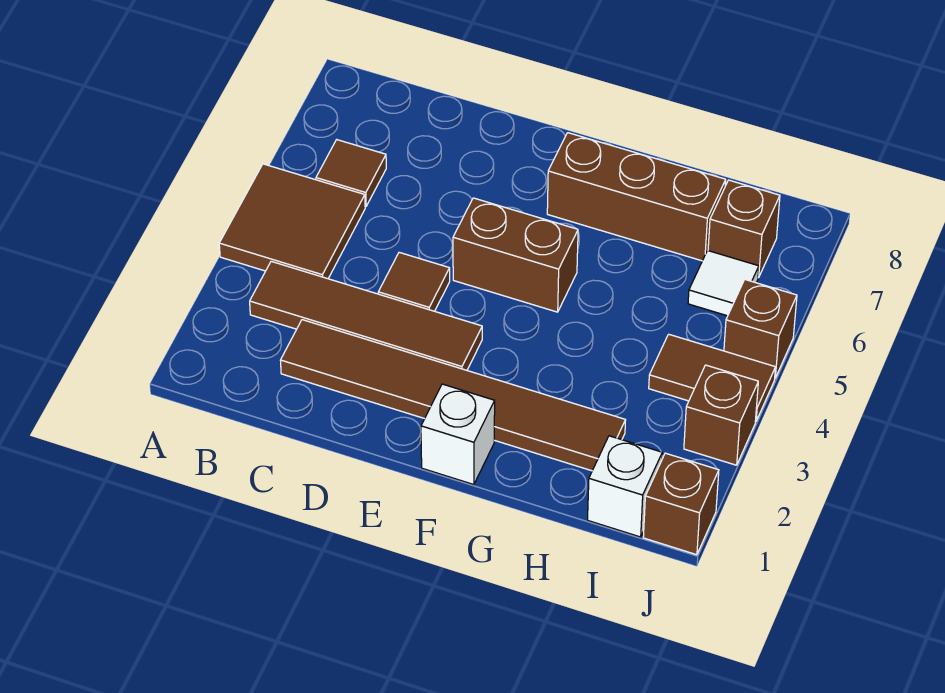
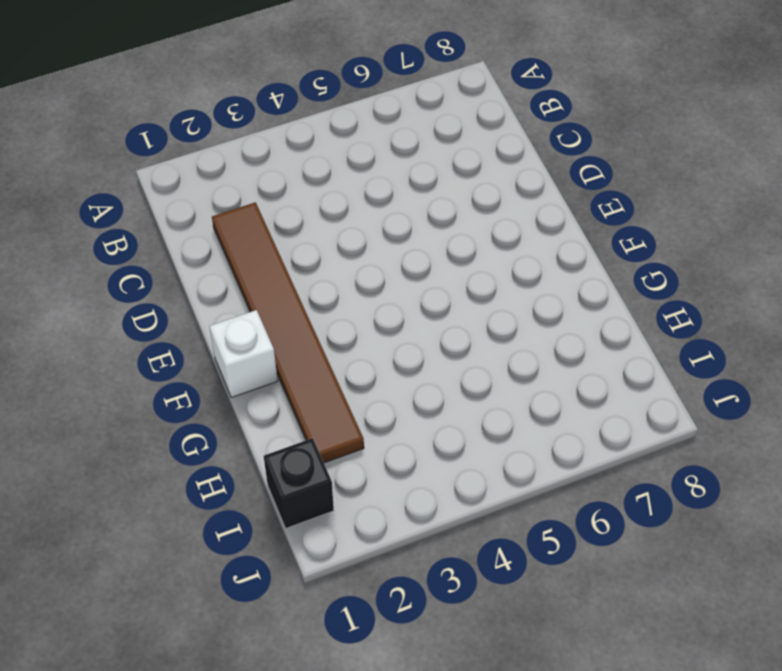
black brick I1 level 1 -> white brick I1 level 1
none -> brown tile A4:B5 level 1
none -> brown tile B3:E3 level 1
none -> brown tile B6 level 1

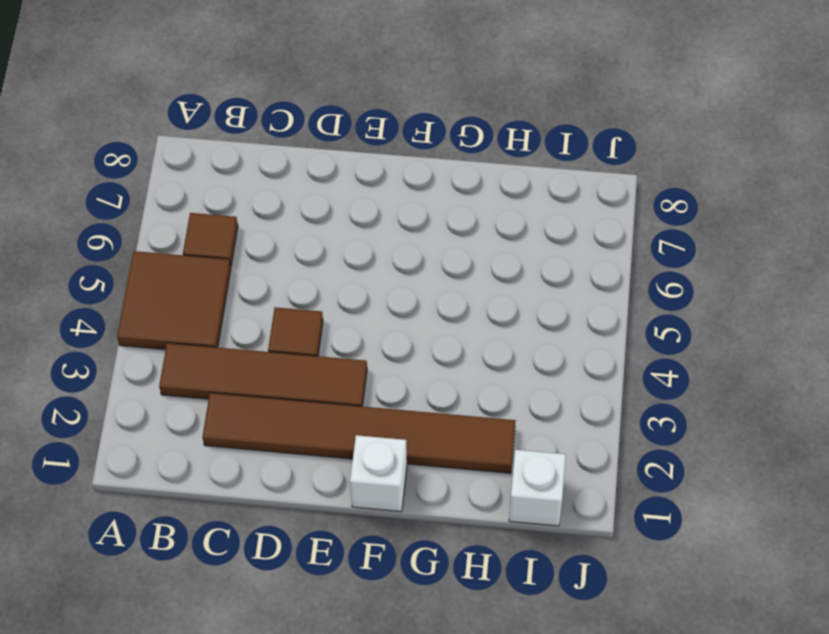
none -> brown brick E5:F5 level 1
none -> brown brick F7:H7 level 1
none -> brown tile I4:J4 level 1

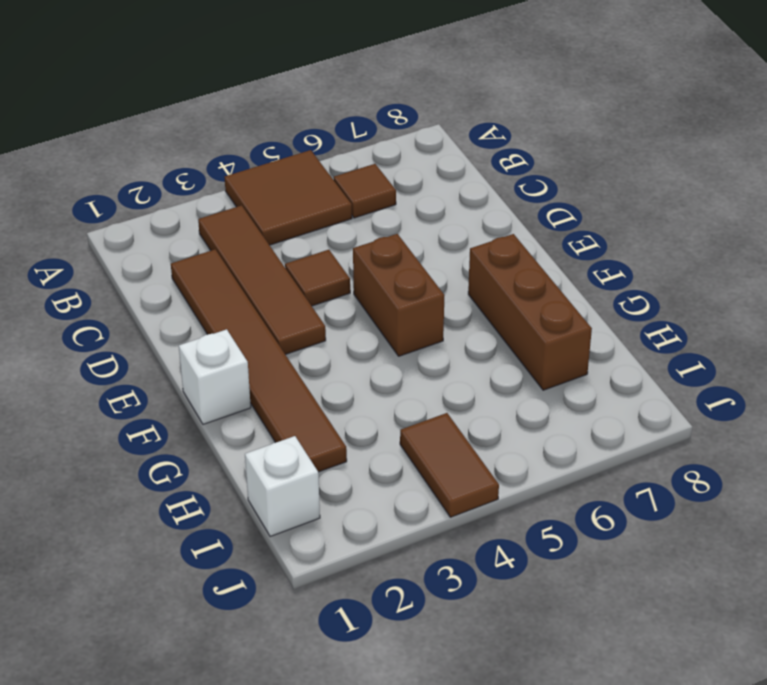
none -> white tile I6 level 1
none -> brown brick I7 level 1
none -> brown brick J1 level 1

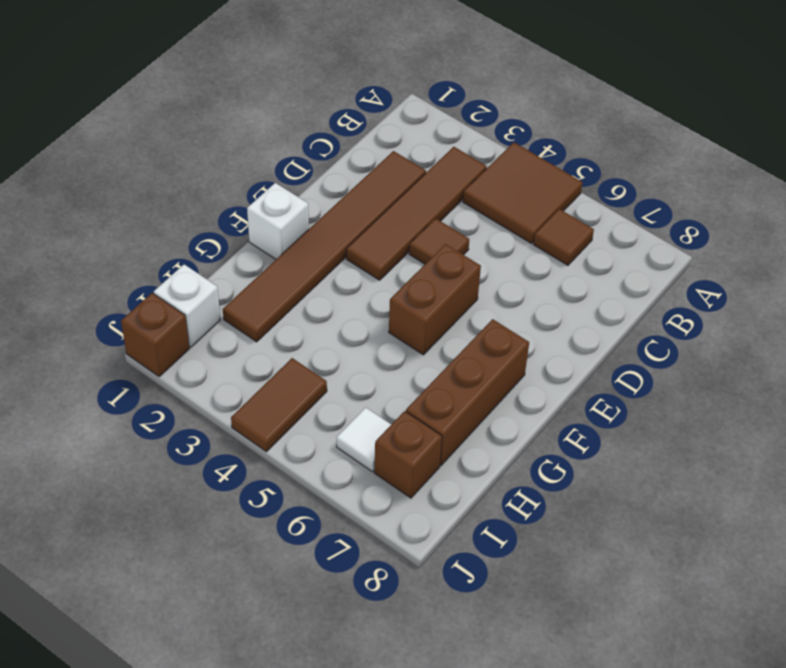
none -> brown brick J3 level 1
none -> brown brick J5 level 1

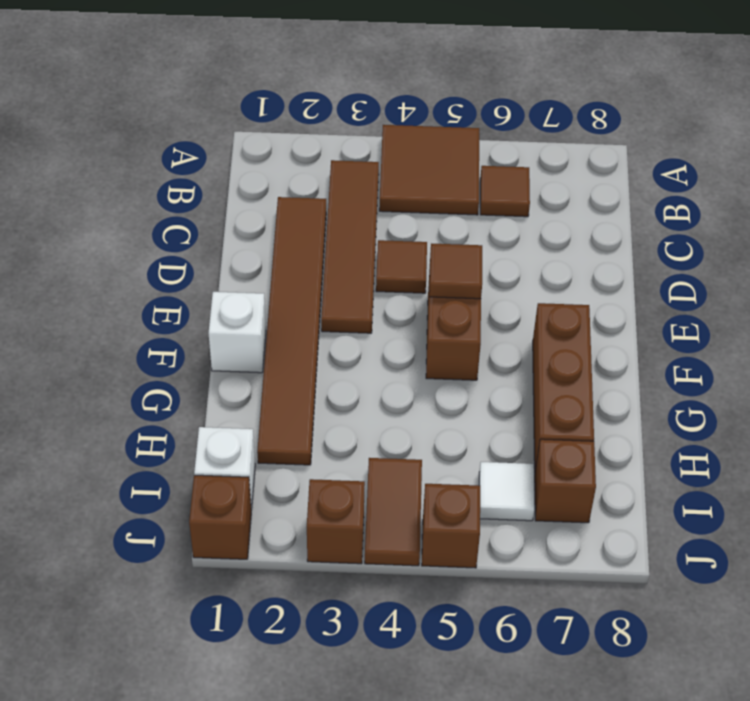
brown tile E5 level 2 -> none

